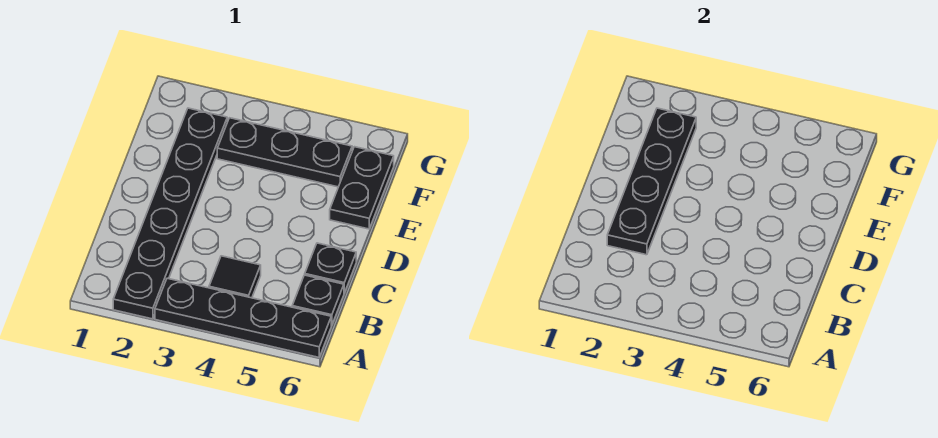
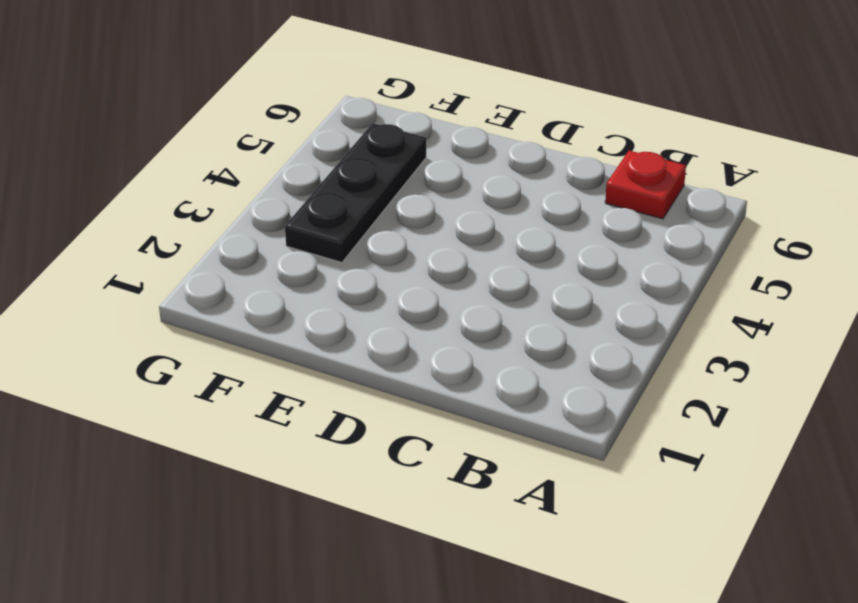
red plate B6 level 1 -> black plate B6 level 1
none -> black plate A2:F2 level 1
none -> black plate A3:A6 level 1

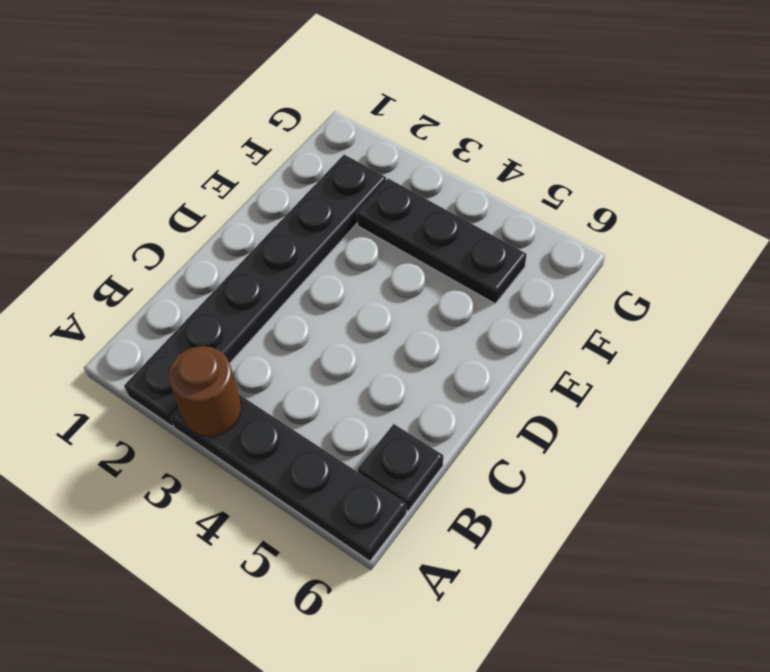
brown round brick A3 level 2 -> none
none -> black tile B4 level 1
none -> black plate C6 level 1

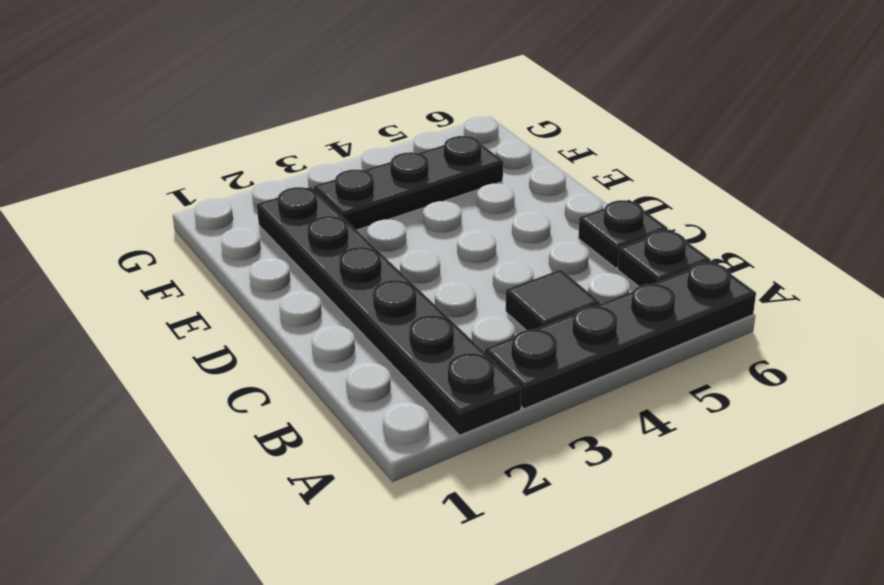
none -> black plate E6:F6 level 1
none -> black plate C2:F2 level 2

